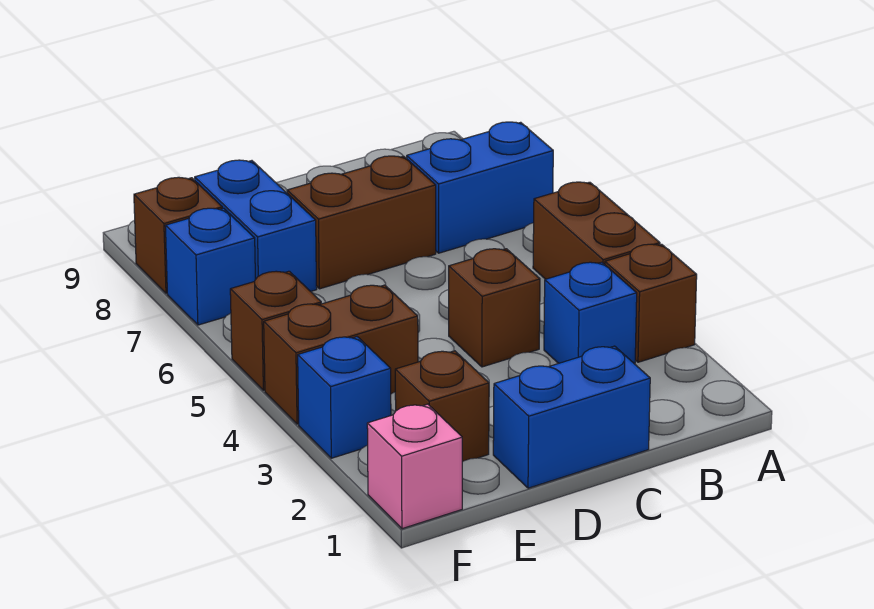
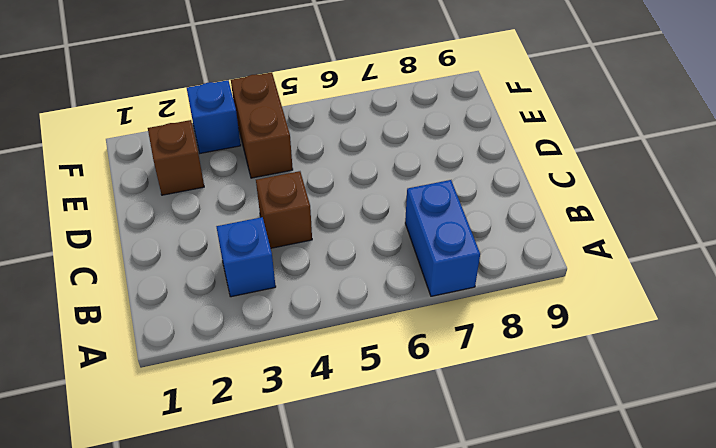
none -> brown brick A3 level 1
none -> brown brick A4:A5 level 1
none -> blue brick C1:D1 level 1

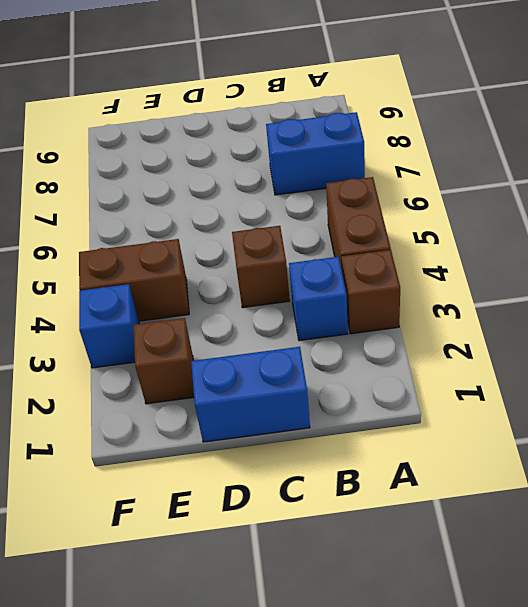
none -> brown brick C7:D7 level 1
none -> blue brick E7:E8 level 1
none -> pink brick F1 level 1

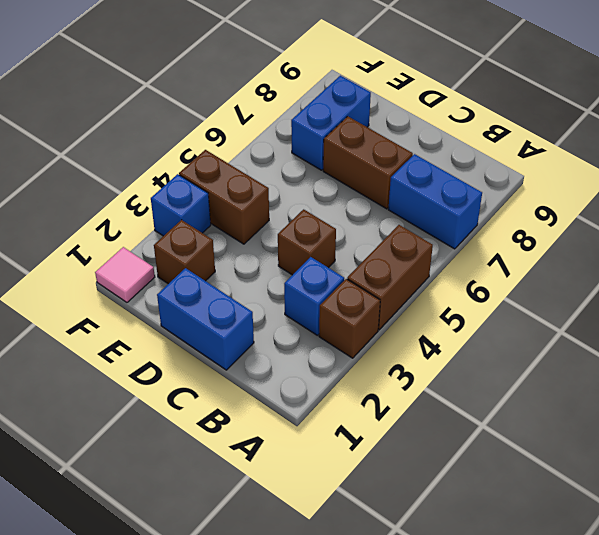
pink tile F1 level 1 -> pink brick F1 level 1
none -> brown brick F5 level 1
none -> blue brick F7 level 1
none -> brown brick F8 level 1

